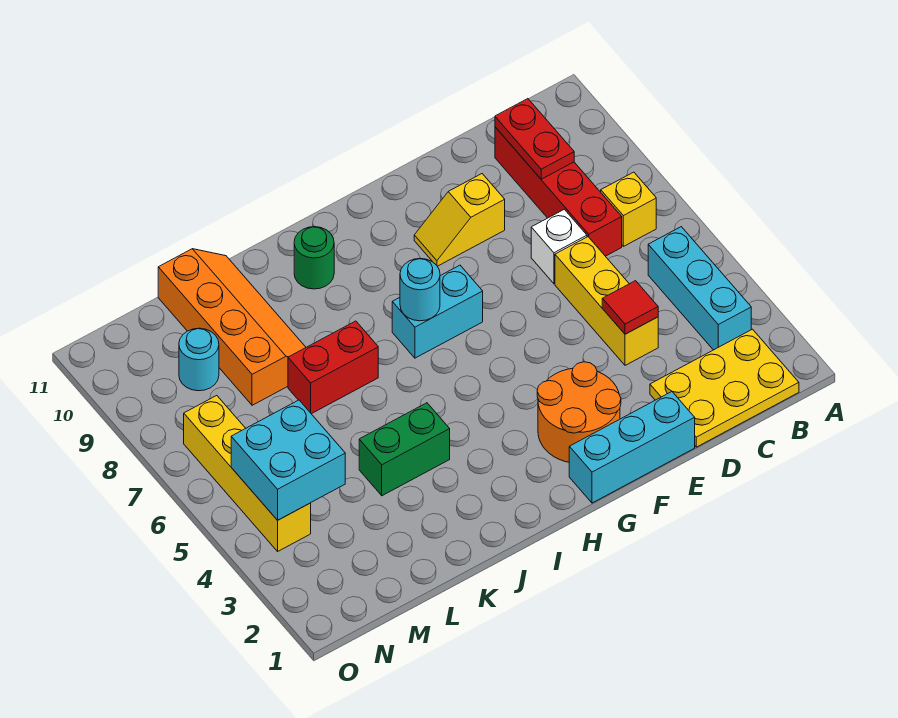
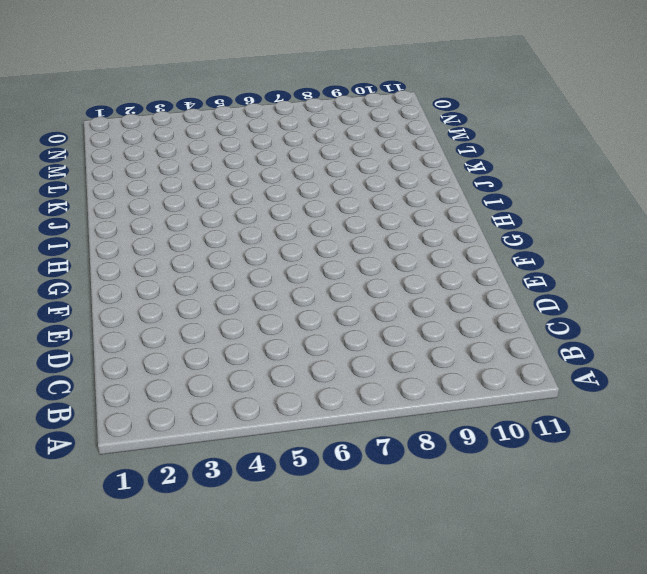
none -> yellow plate B1:D2 level 1
none -> cyan brick B3:B5 level 1
none -> yellow brick B7 level 1

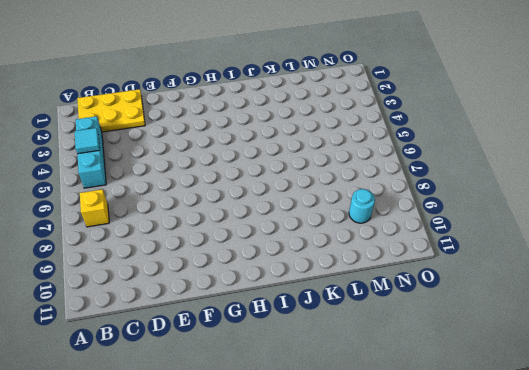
cyan tile B4 level 2 -> none
none -> red brick C7:C10 level 1
none -> yellow brick D4:D6 level 1
none -> white brick D7 level 1

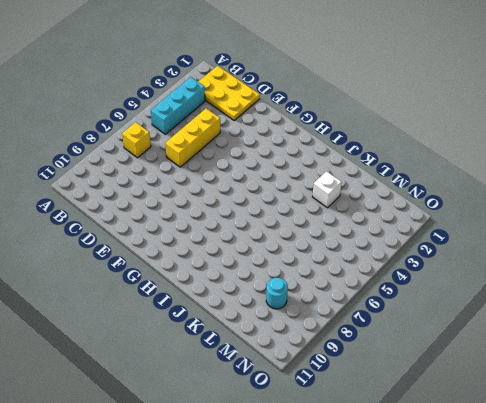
white brick K3 level 1 -> white brick D7 level 1
none -> red brick C7:C10 level 1
none -> cyan brick E1:G1 level 1
none -> yellow slope E9:F9 level 1 top E

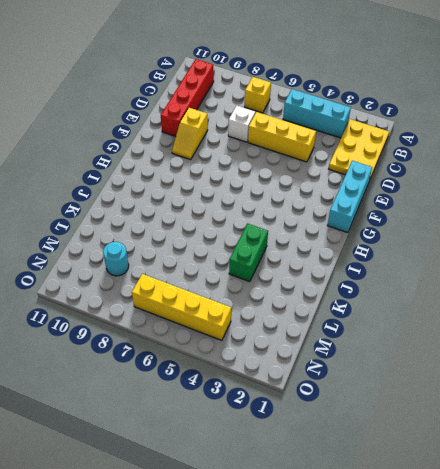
red brick B10:E10 level 1 -> red brick C7:C10 level 1
none -> orange round brick F2:G3 level 1
none -> cyan brick G7:H7 level 1
none -> green round brick I10 level 1

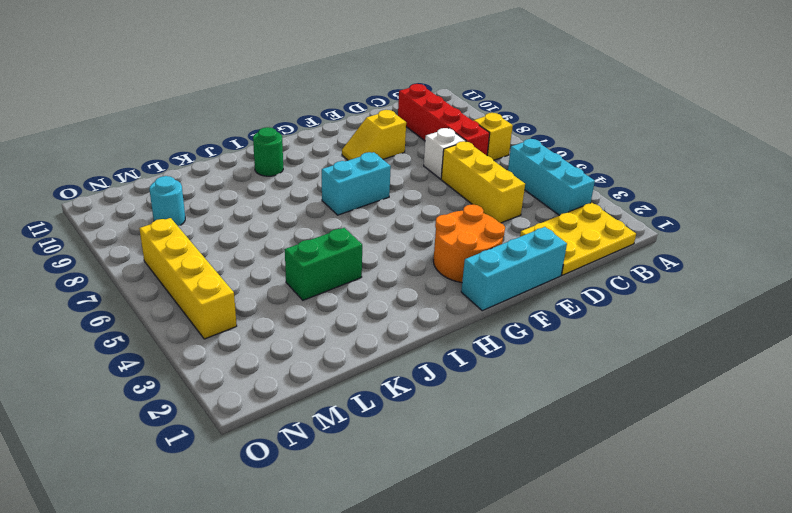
none -> red brick J7:K7 level 1
none -> orange slope K8:L11 level 1 top L
none -> red plate C9:C10 level 2

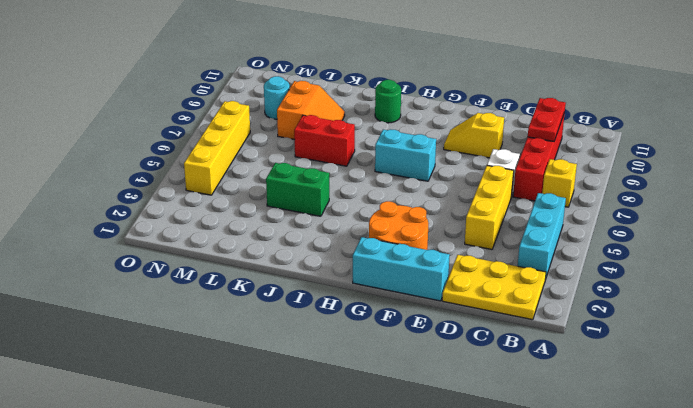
orange slope K8:L9 level 1 top L -> orange slope K8:L11 level 1 top L
none -> red tile D4 level 2
none -> cyan round brick H7 level 2
none -> cyan brick M4:N5 level 2

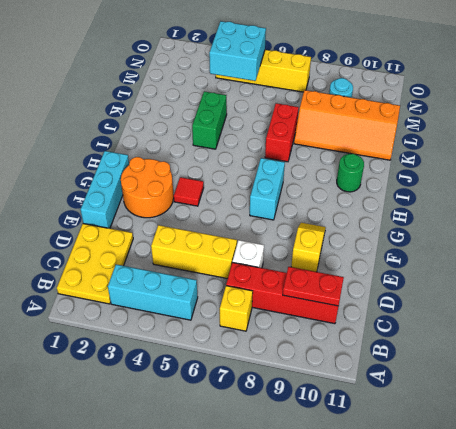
red tile G4 level 1 -> red tile D4 level 2
none -> cyan round brick H7 level 2

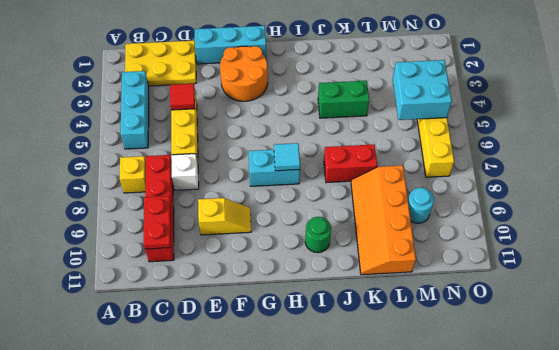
cyan tile H7 level 2 -> cyan round brick H7 level 2

